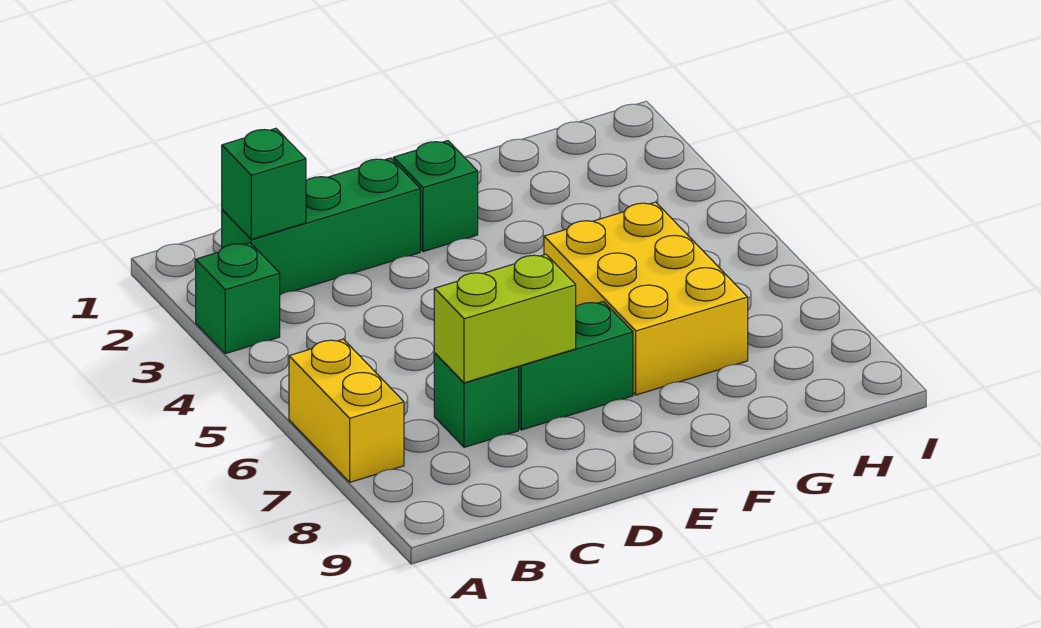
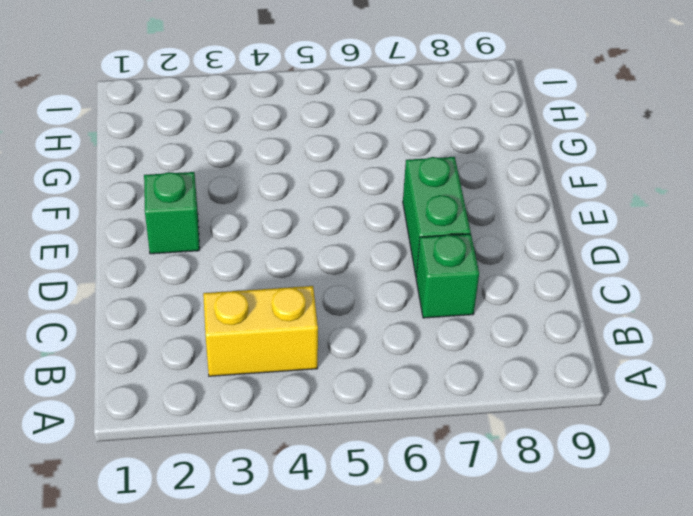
yellow brick B3:B4 level 1 -> yellow brick A6:A7 level 1
none -> green brick A3 level 1
none -> green brick B2:D2 level 1

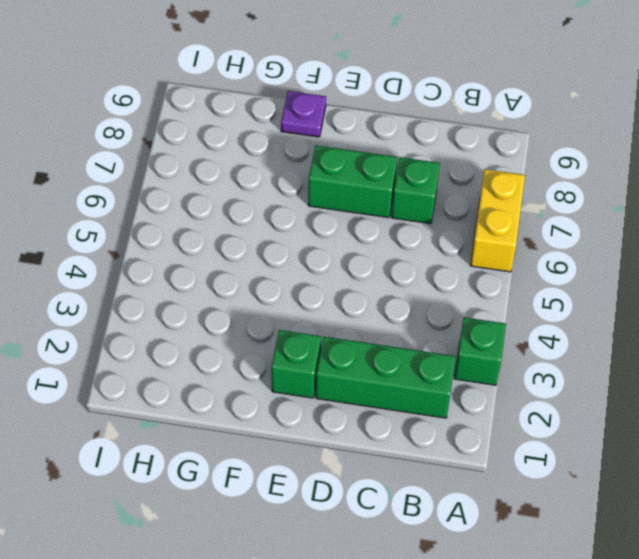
purple plate F9 level 1 -> none
none -> yellow brick F5:G7 level 1
none -> green brick B2 level 2

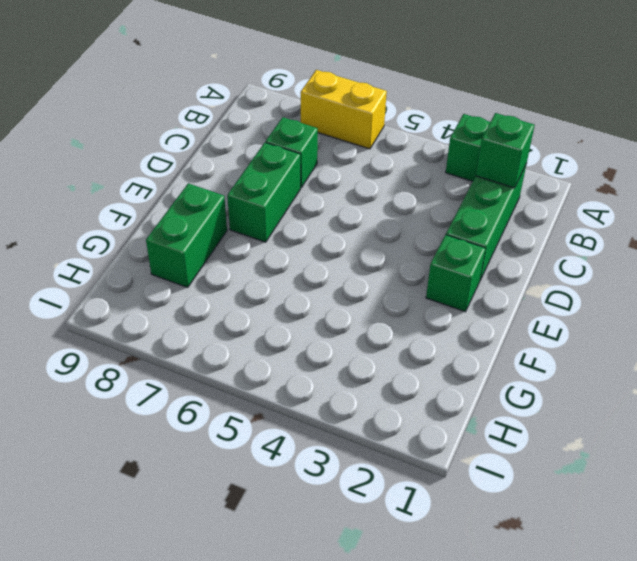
green brick F8:G8 level 1 -> none
none -> yellow brick F5:G7 level 1
none -> lime brick C7:D7 level 2

